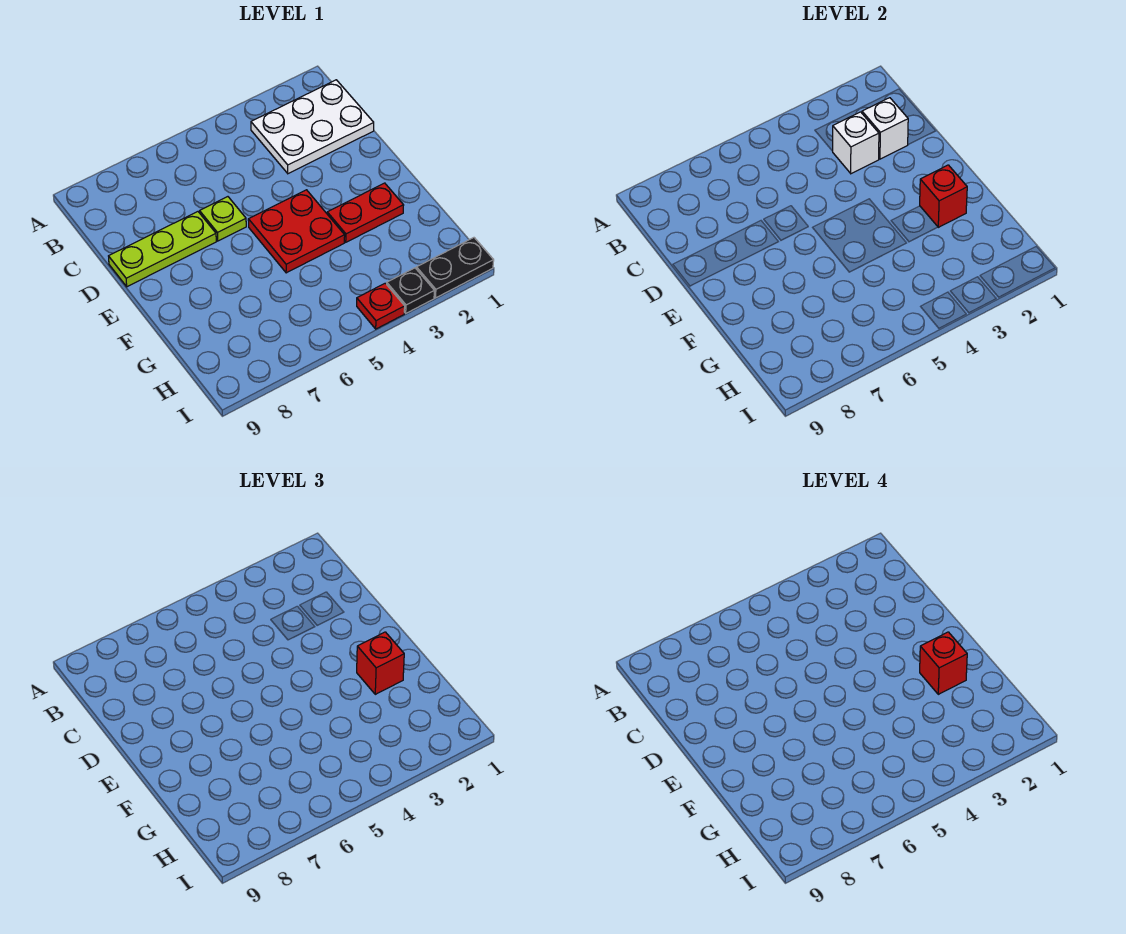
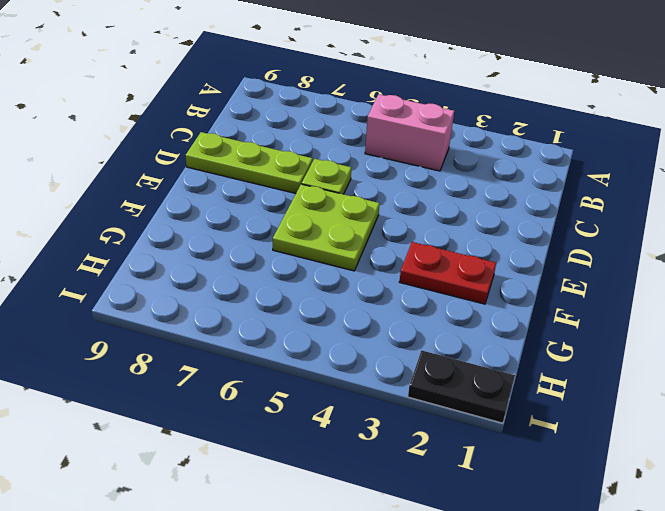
pink brick B4:B5 level 1 -> none
lime plate E5:F6 level 1 -> red plate E4:F5 level 1
none -> white plate B1:C3 level 1
none -> black plate I3 level 1
none -> red plate I4 level 1

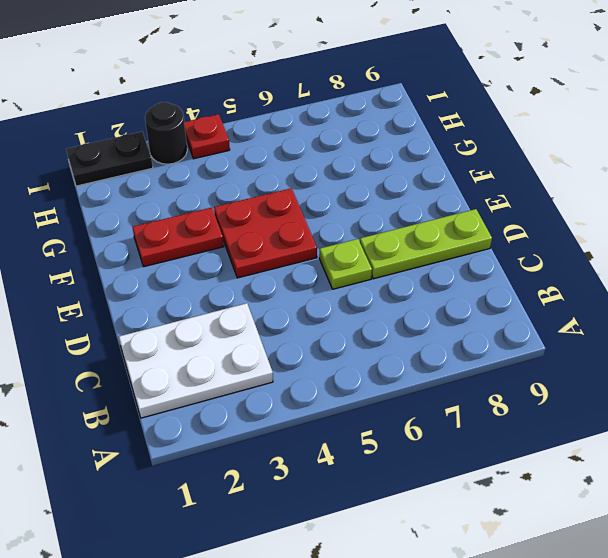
black round brick I3 level 1 -> black plate I3 level 1
none -> white brick C2 level 2
none -> white brick C3 level 2
none -> red brick F2 level 2

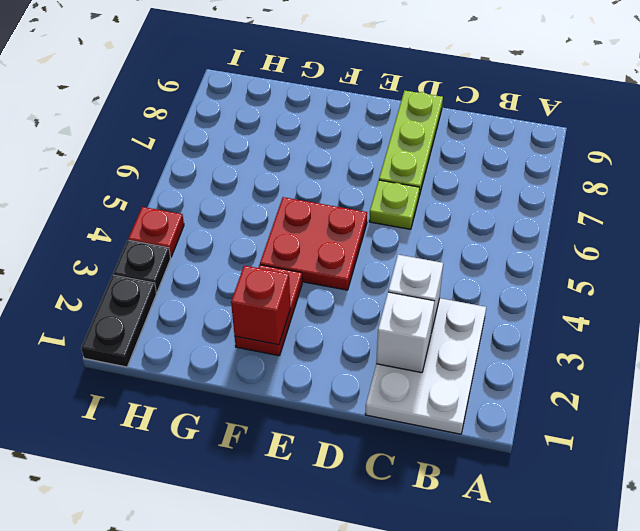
none -> red brick F2 level 3
none -> red brick F2 level 4

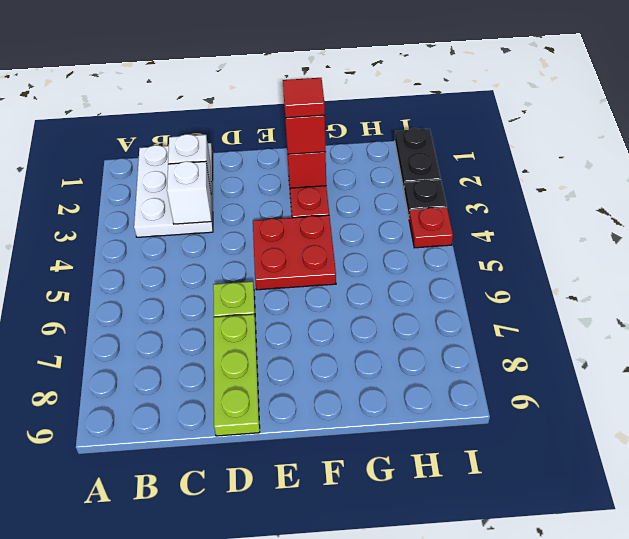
red tile F2 level 4 -> red brick F2 level 4

